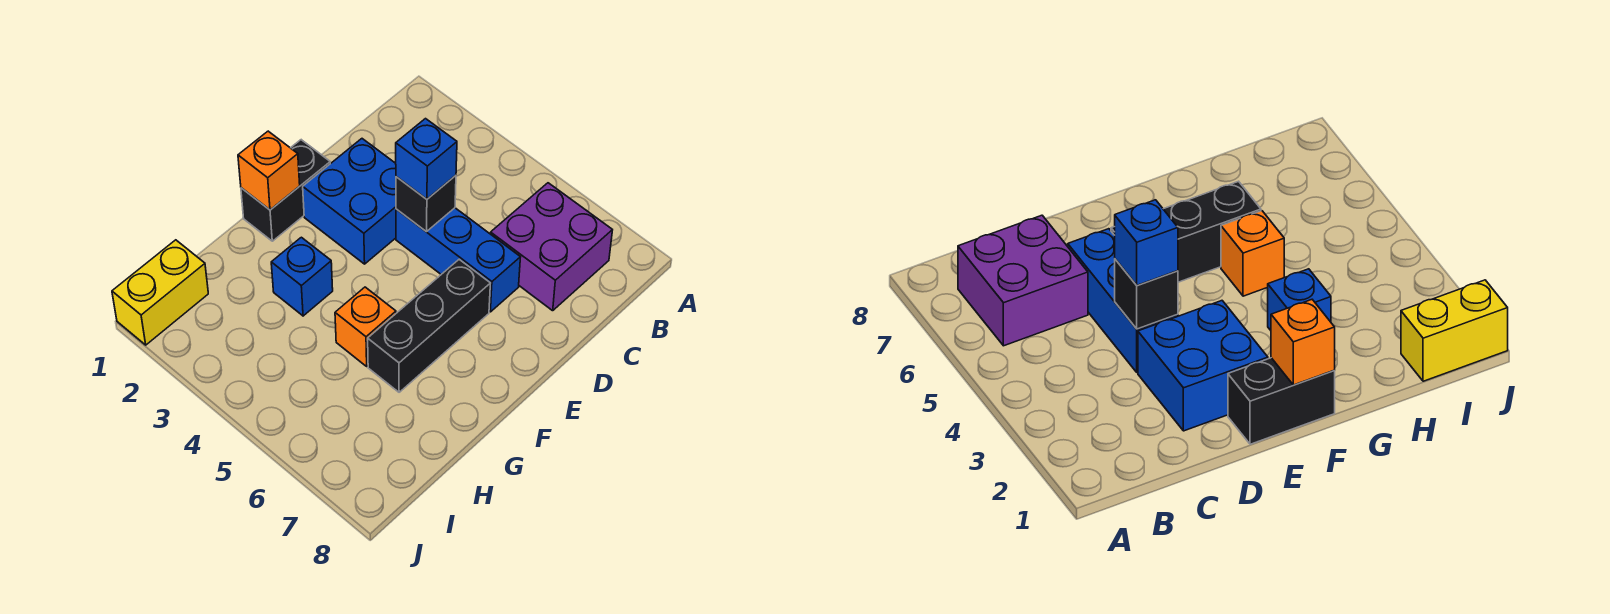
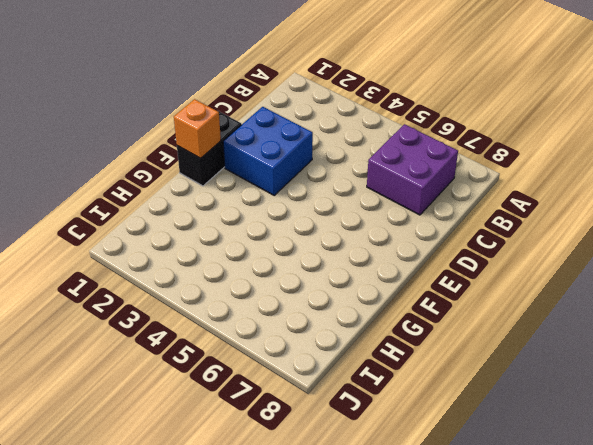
none -> blue brick D4:D6 level 1
none -> black brick E6:G6 level 1

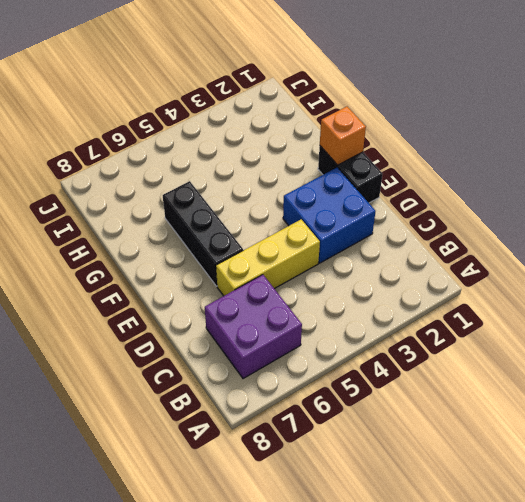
yellow brick D4:D6 level 1 -> blue brick D4:D6 level 1
none -> blue brick G3 level 1
none -> orange brick G5 level 1

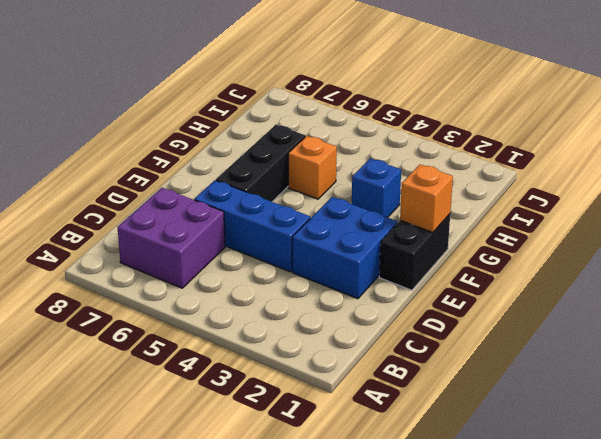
none -> yellow brick I1:J1 level 1
none -> black brick D4 level 2

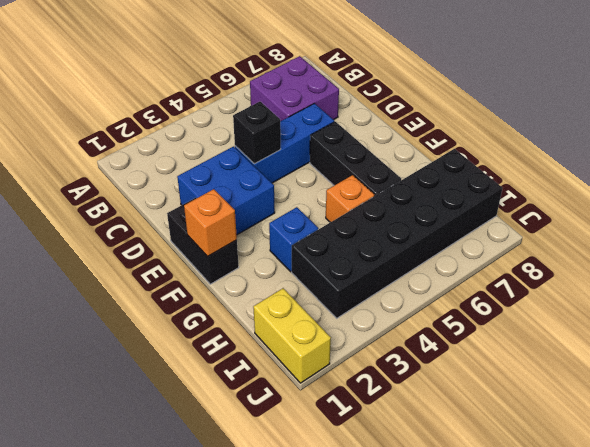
black brick H3:I8 level 1 -> none
none -> blue brick D4 level 3

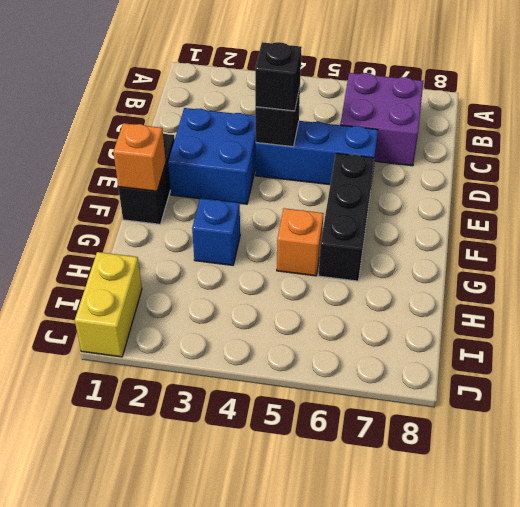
black brick D4 level 3 -> blue brick D4 level 3

